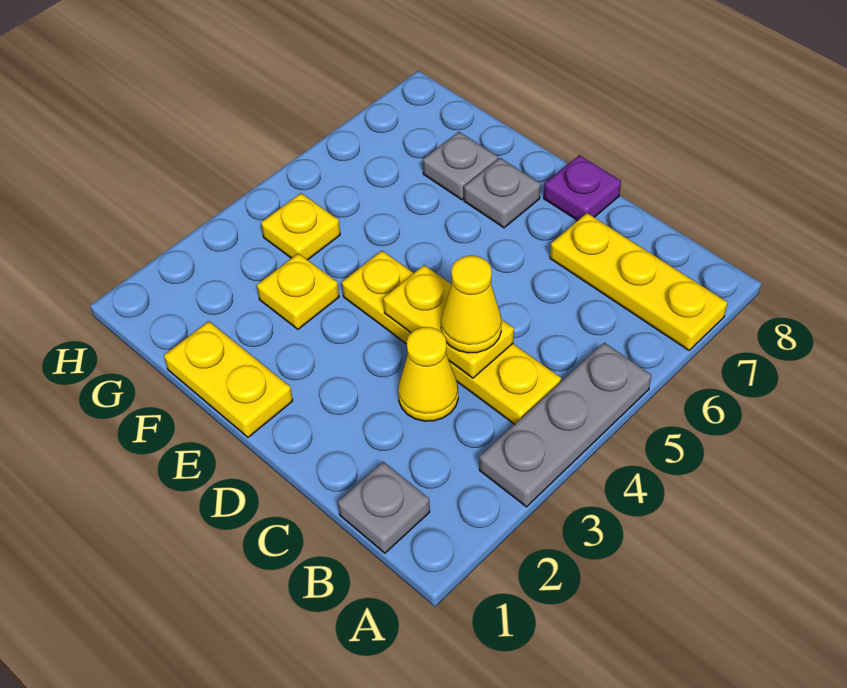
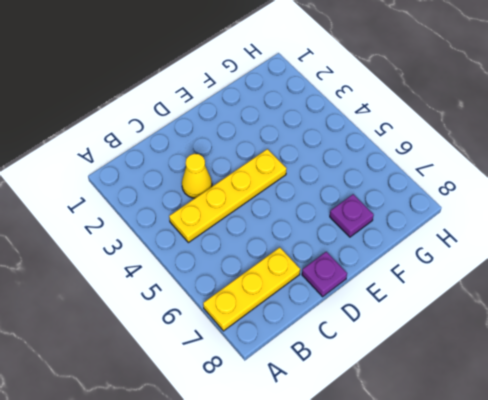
purple plate F7 level 1 -> grey plate F7 level 1
none -> grey plate A3:A5 level 1
none -> grey plate B1 level 1
none -> yellow plate E1:F1 level 1

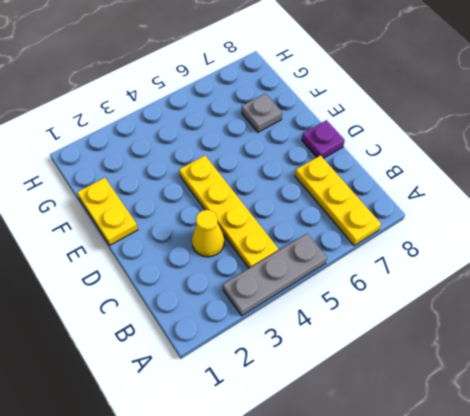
none -> grey plate B1 level 1
none -> grey plate E7 level 1
none -> yellow plate F3 level 1

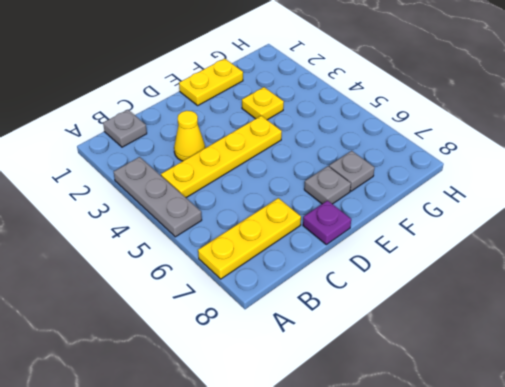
none -> yellow plate G4 level 1
none -> yellow plate C4:D4 level 2
none -> yellow cone C4 level 3

